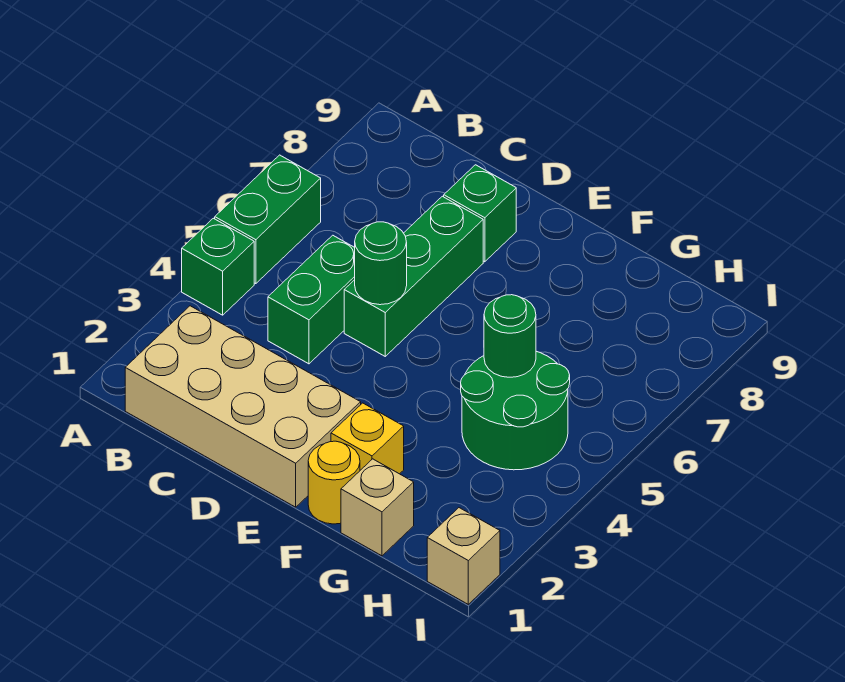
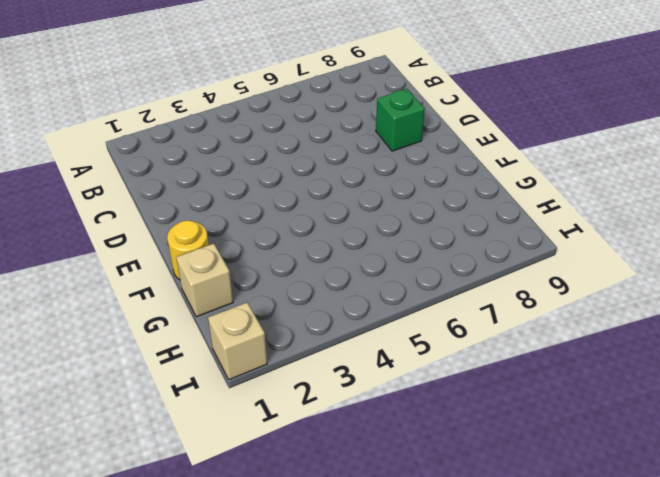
none -> green brick A4 level 1
none -> green brick A5:A6 level 1
none -> tan brick B1:E2 level 1

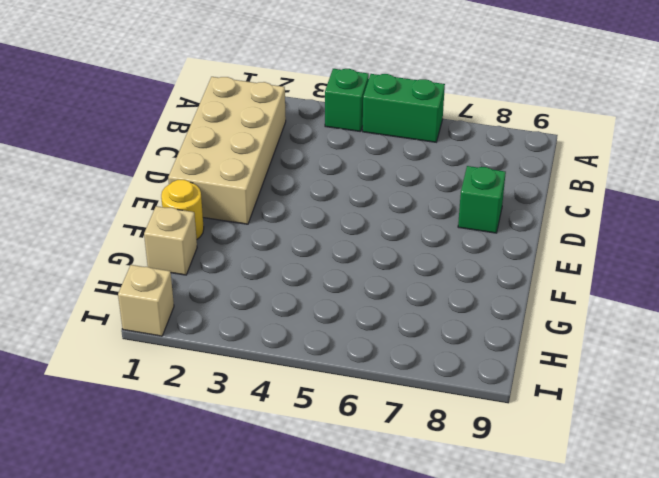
none -> green brick C4:C5 level 1
none -> green brick D5:D7 level 1
none -> yellow brick F2 level 1

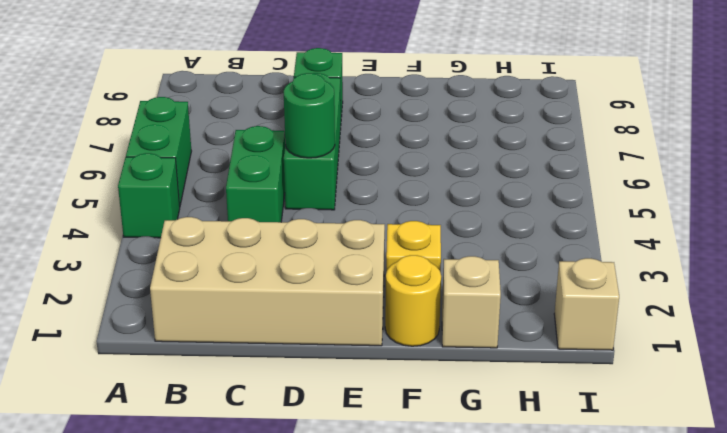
none -> green round brick G4:H5 level 1
none -> green round brick G5 level 2

